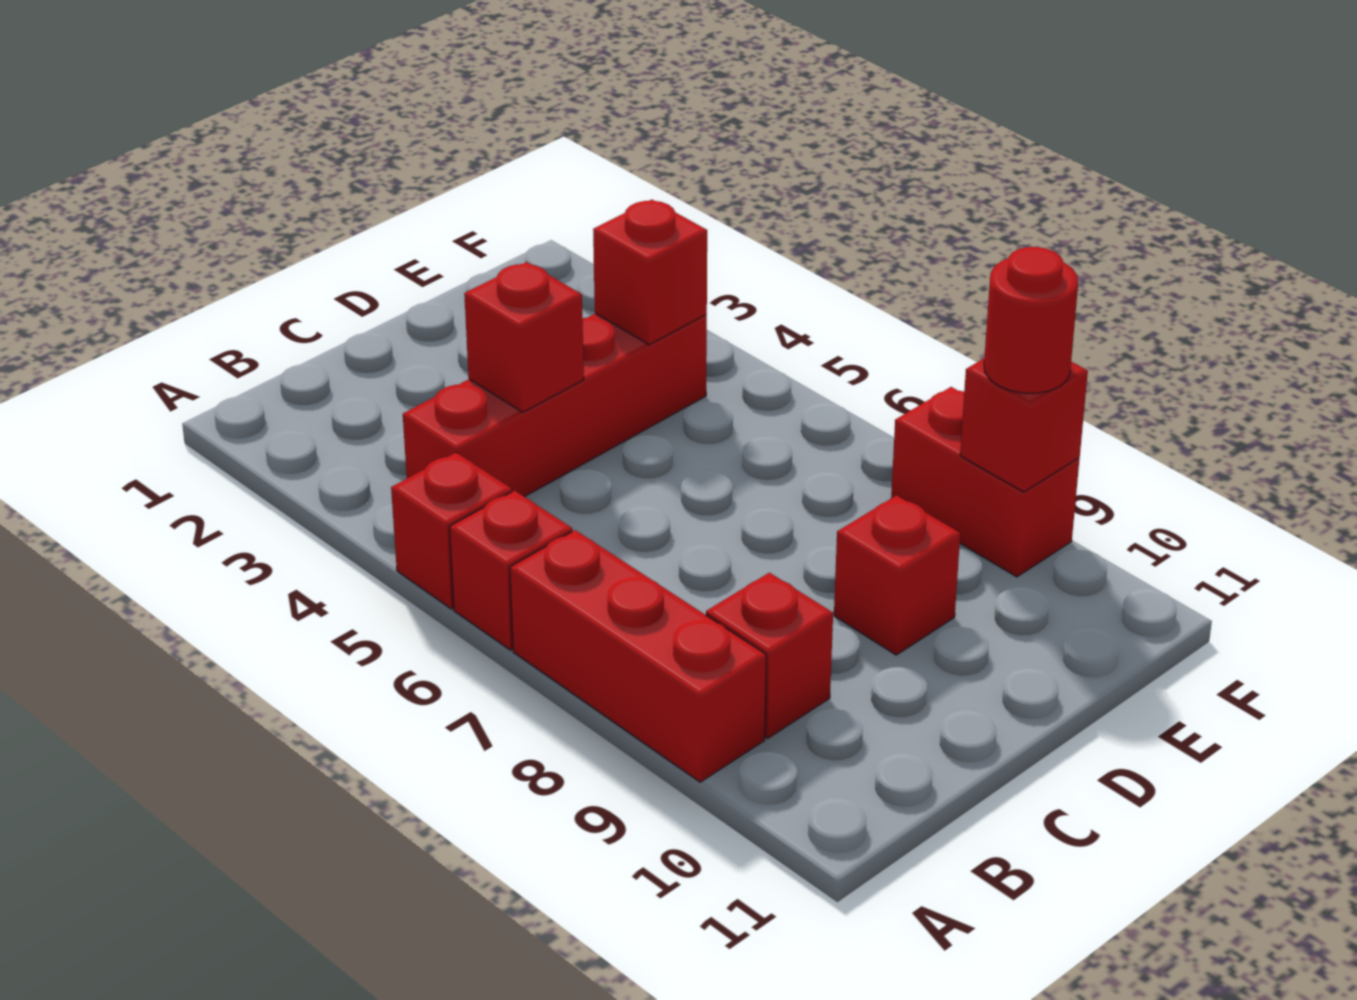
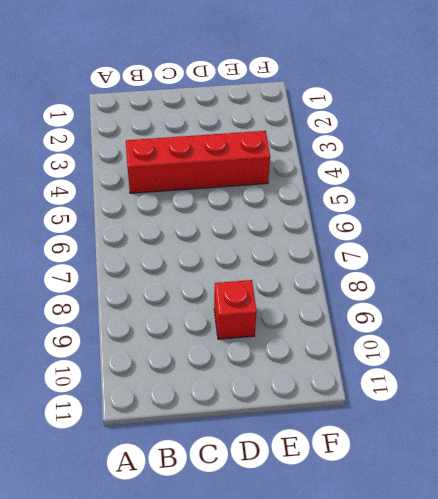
none -> red brick A5 level 1
none -> red brick A6 level 1

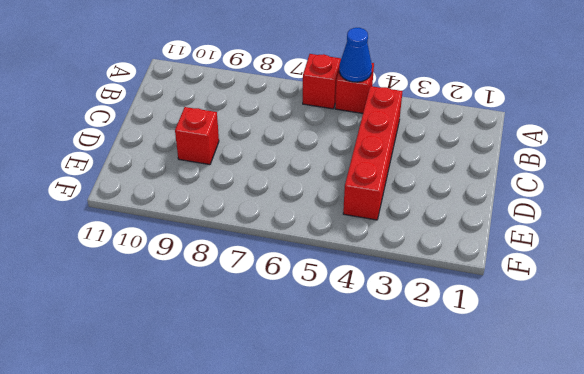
blue cone A5 level 2 -> none
none -> red brick A7:A9 level 1
none -> red brick B9 level 1

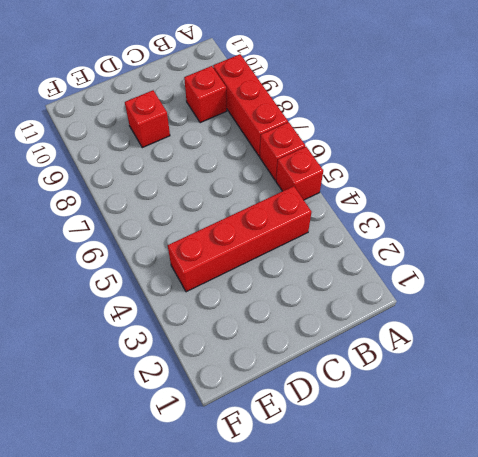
none -> red brick F8:F9 level 1
none -> red brick C4 level 2

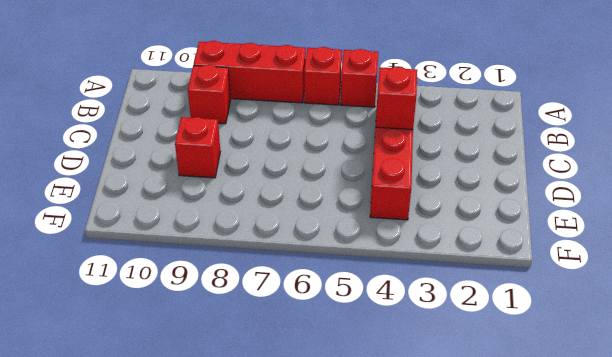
none -> red brick F8:F9 level 1
none -> red brick E4 level 2

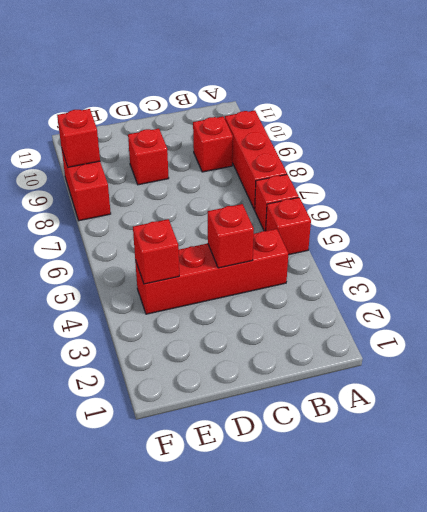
none -> red round brick F9 level 3

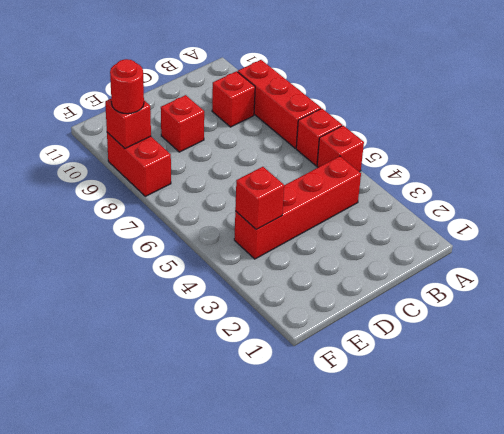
none -> red brick C4 level 2

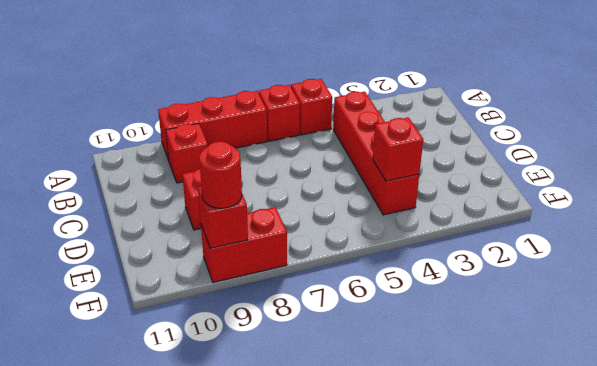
none -> red brick C4 level 2

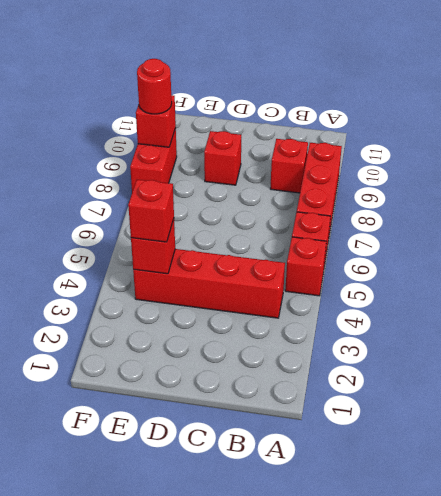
red brick E4 level 3 -> red brick C4 level 2

